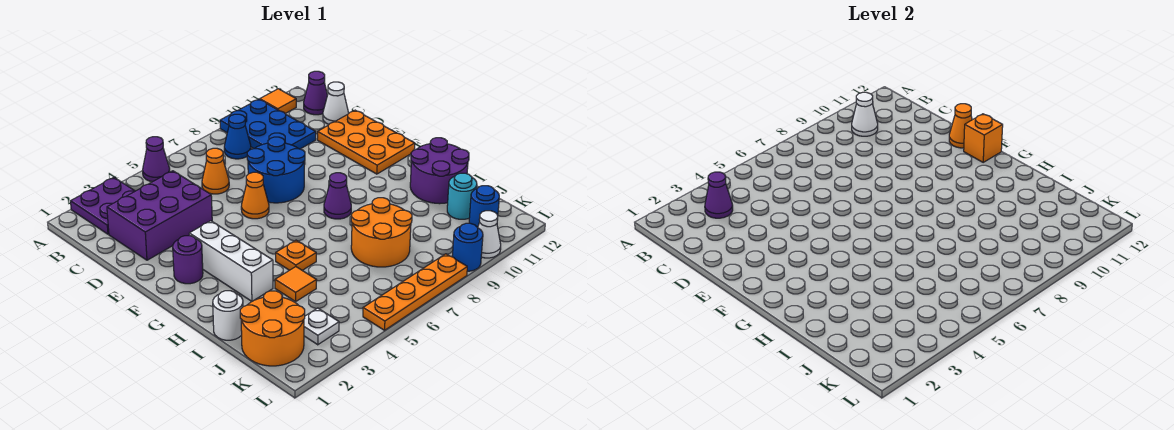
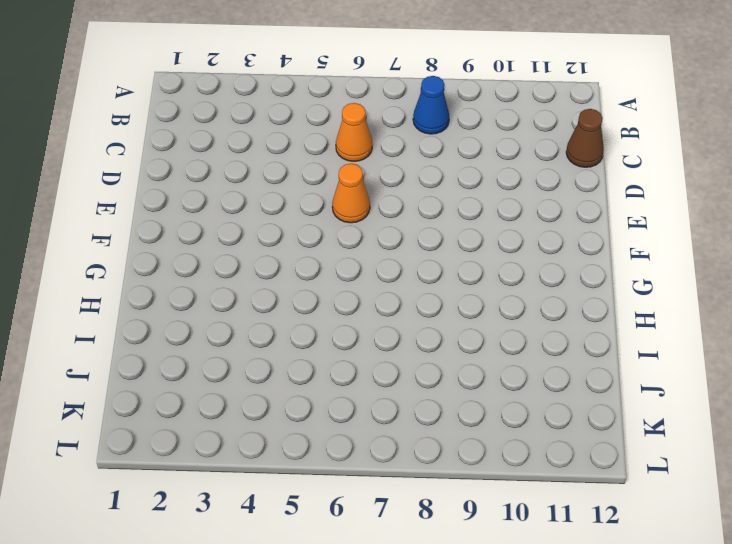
brown cone C12 level 1 -> white cone C12 level 1
none -> purple plate A2:B3 level 1
none -> purple cone A5 level 1
none -> blue plate A9:C10 level 1
none -> orange tile A11 level 1

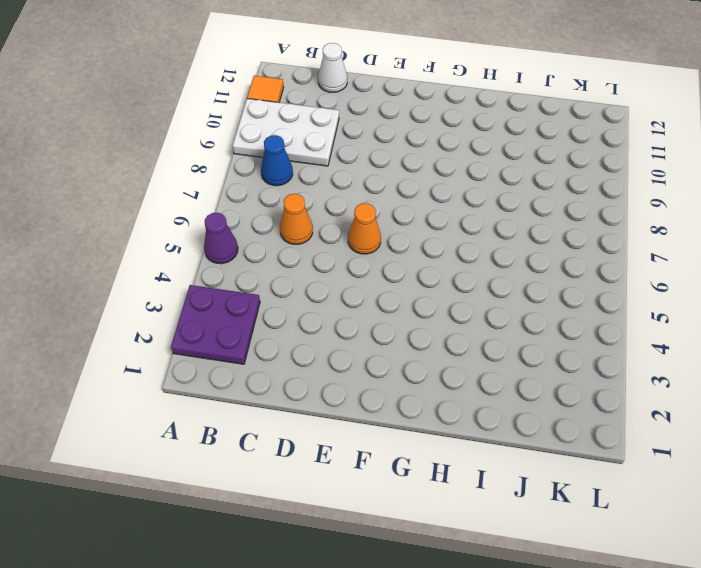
white plate A9:C10 level 1 -> blue plate A9:C10 level 1
none -> purple cone B12 level 1
none -> purple brick C2:D4 level 1
none -> blue round brick D7:E8 level 1
none -> orange plate D11:F12 level 1

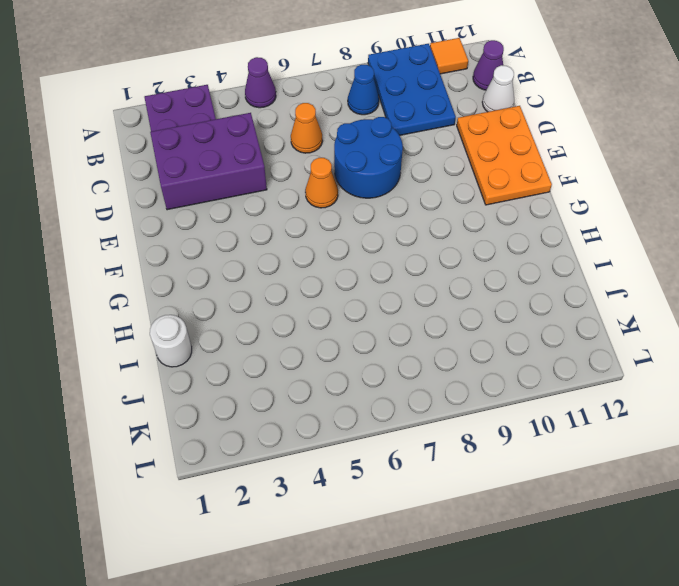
none -> purple round brick F2 level 1
none -> white brick F3:H3 level 1
none -> purple cone G8 level 1
none -> orange plate H5 level 1

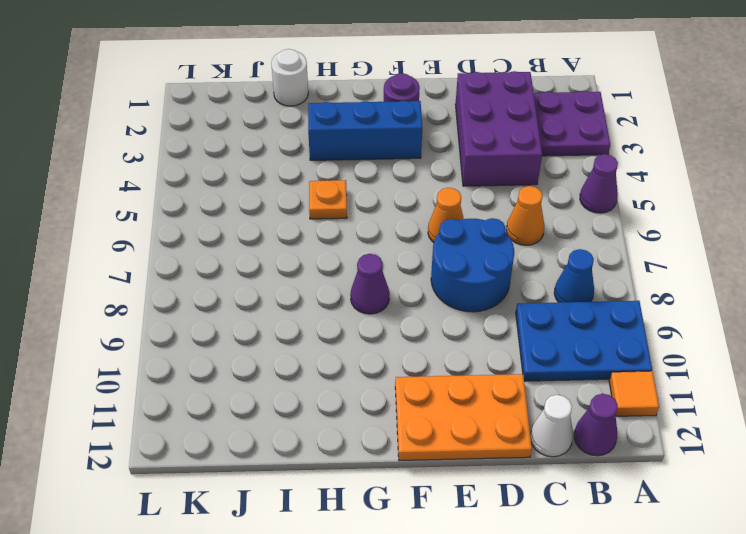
blue brick F3:H3 level 1 -> white brick F3:H3 level 1
none -> purple round brick H11:I12 level 1
none -> orange tile I4 level 1
none -> orange round brick I7:J8 level 1
none -> orange round brick J1:K2 level 1

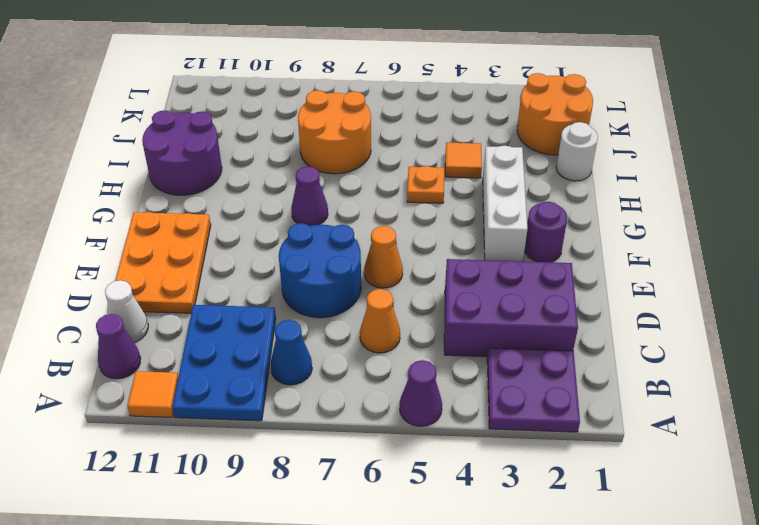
none -> cyan round brick J11 level 1
none -> white plate K3 level 1
none -> blue round brick K11 level 1
none -> orange plate L5:L8 level 1

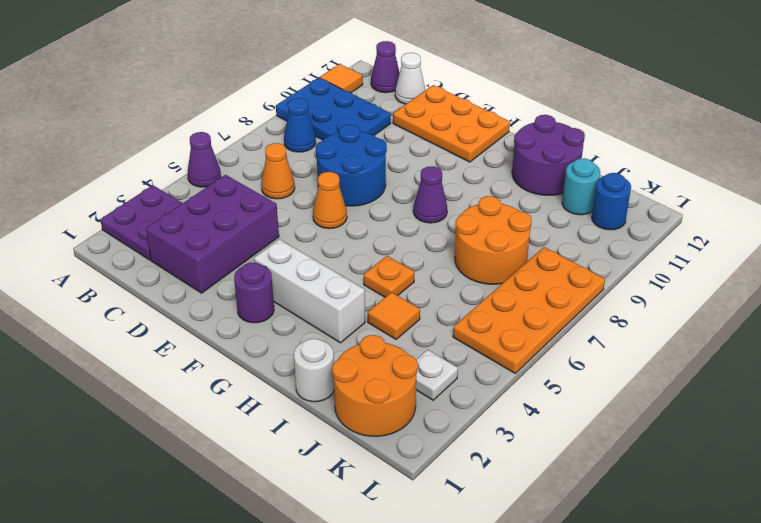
orange plate K5:L8 level 1 -> orange plate L5:L8 level 1
none -> blue round brick L9 level 1
none -> white cone L10 level 1
none -> purple cone B3 level 2
none -> white cone B10 level 2

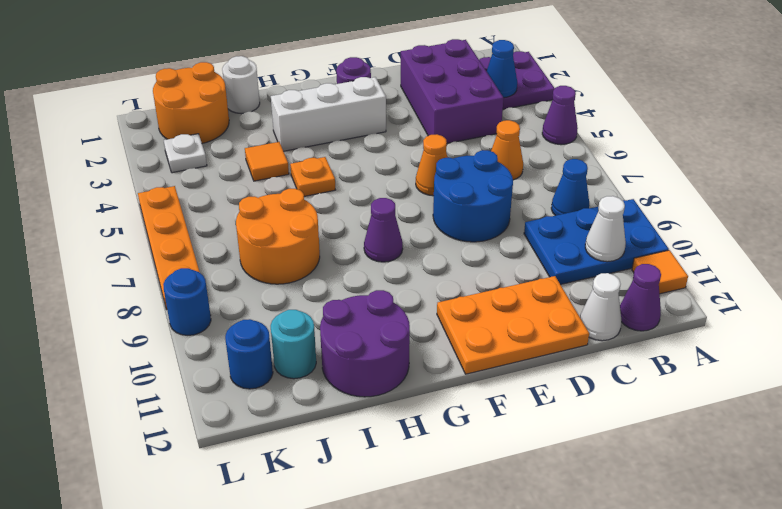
blue cone B3 level 2 -> purple cone B3 level 2
none -> white cone L10 level 1
none -> orange cone E12 level 2
none -> orange brick F12 level 2

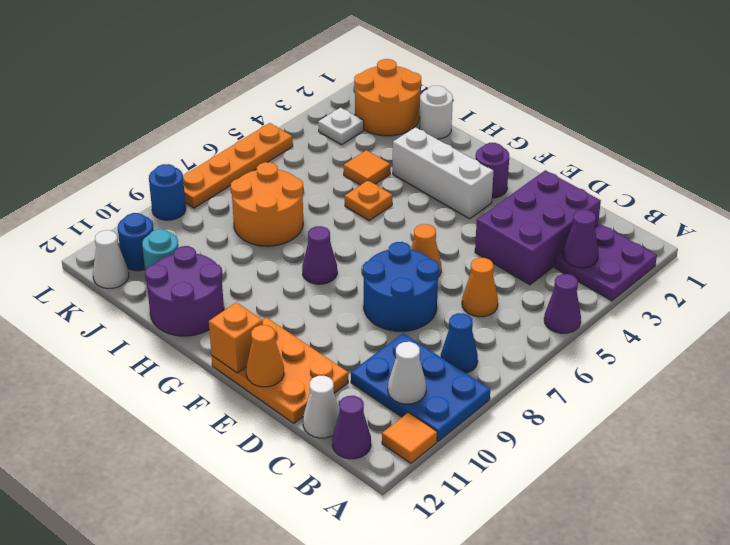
white cone K12 level 1 -> white cone L10 level 1

